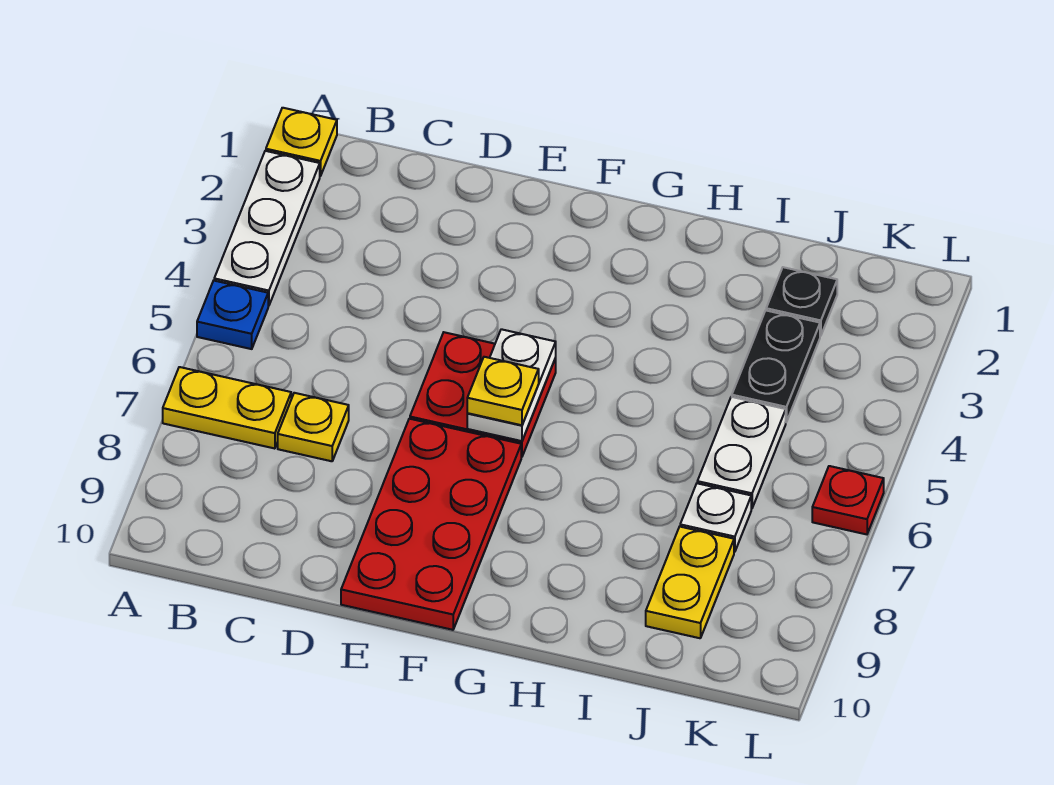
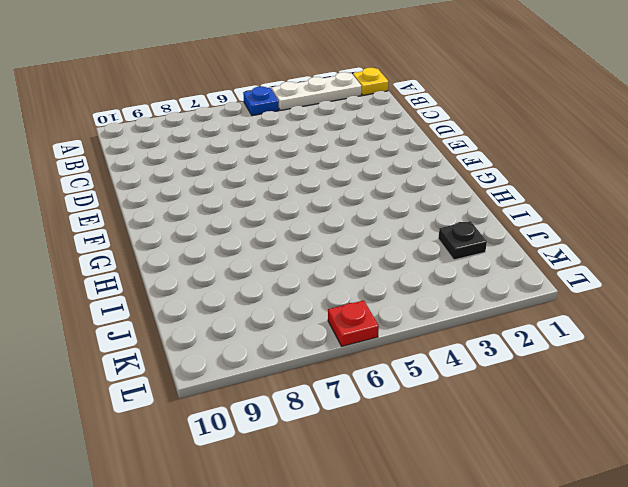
none -> yellow plate A7:B7 level 1
none -> yellow plate C7 level 1
none -> red plate E5:F6 level 1

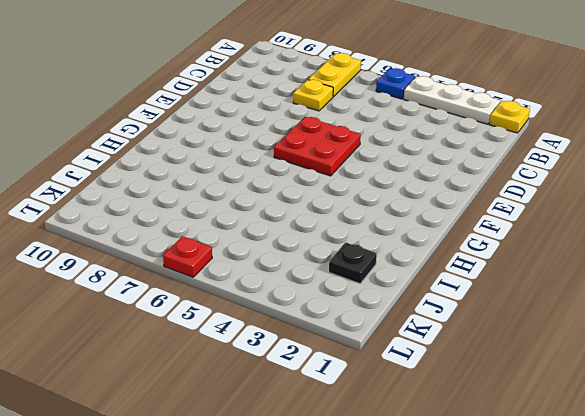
none -> red plate E7:F10 level 1
none -> black plate J3:J4 level 1
none -> white plate J5:J6 level 1

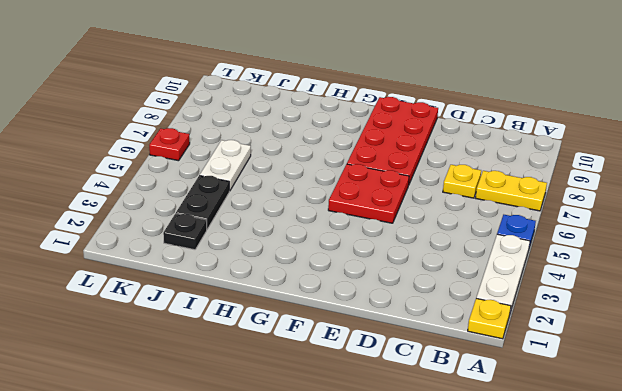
none -> white plate J7 level 1
none -> yellow plate J8:J9 level 1
none -> white plate F5:F6 level 2

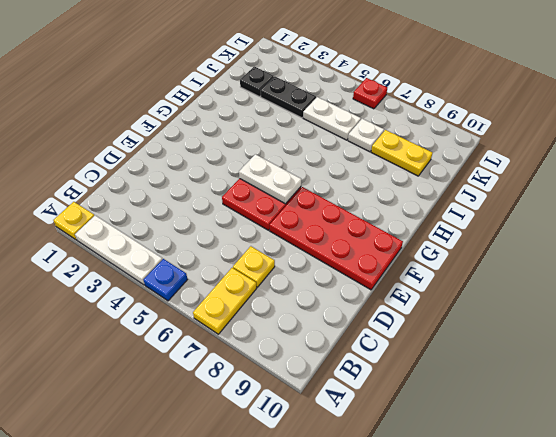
none -> yellow plate F6 level 3

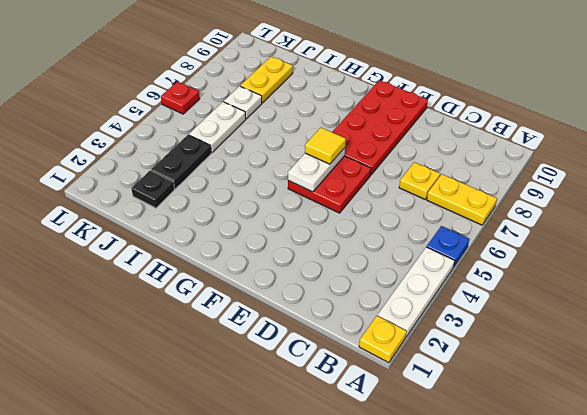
yellow tile F6 level 3 -> yellow plate F6 level 3

